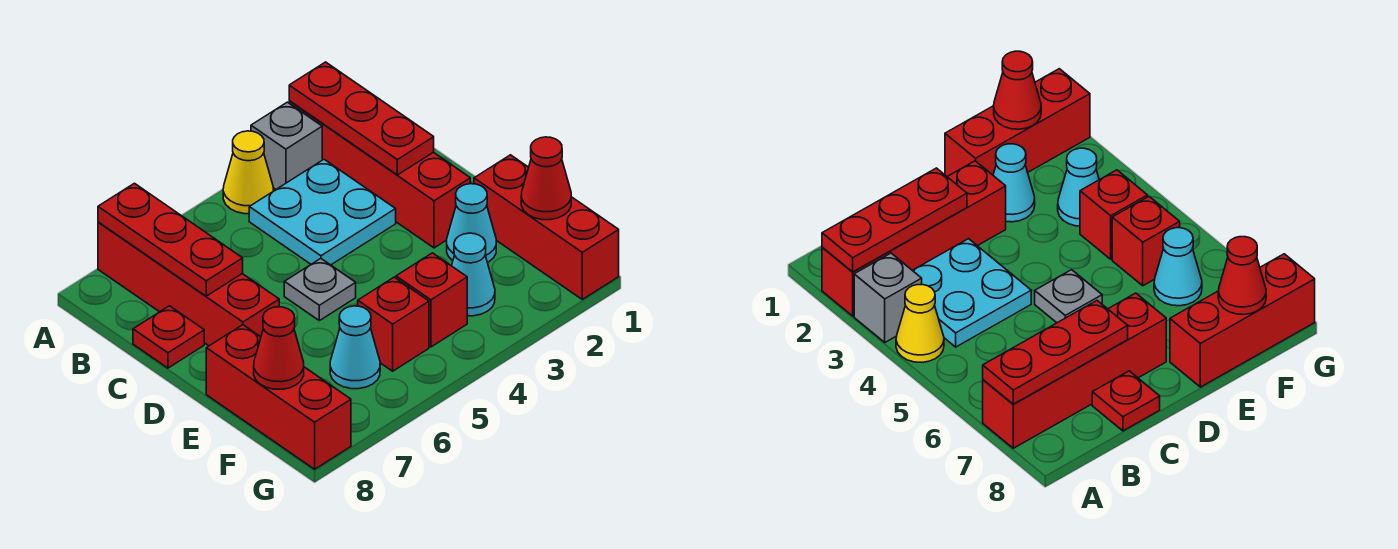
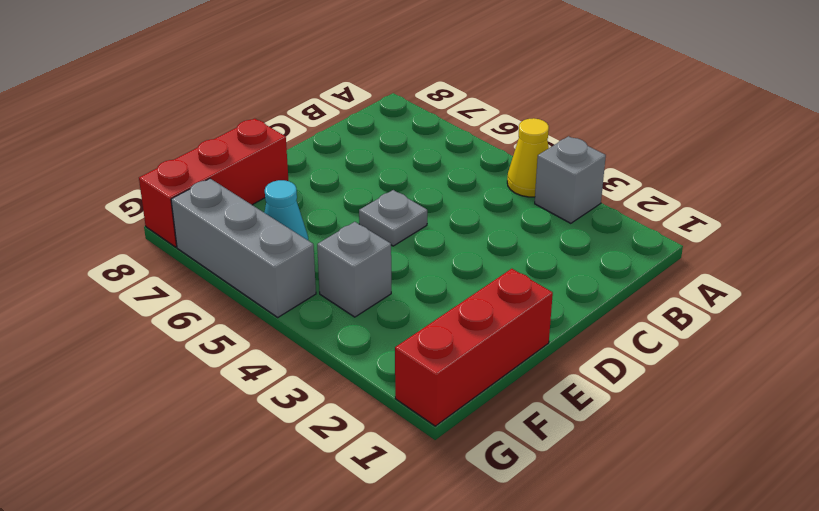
grey brick F4 level 1 -> red brick F4 level 1
grey brick G5:G7 level 1 -> none
none -> red brick A2:D2 level 1
none -> red brick A7:D7 level 1
none -> cyan plate B3:C4 level 1

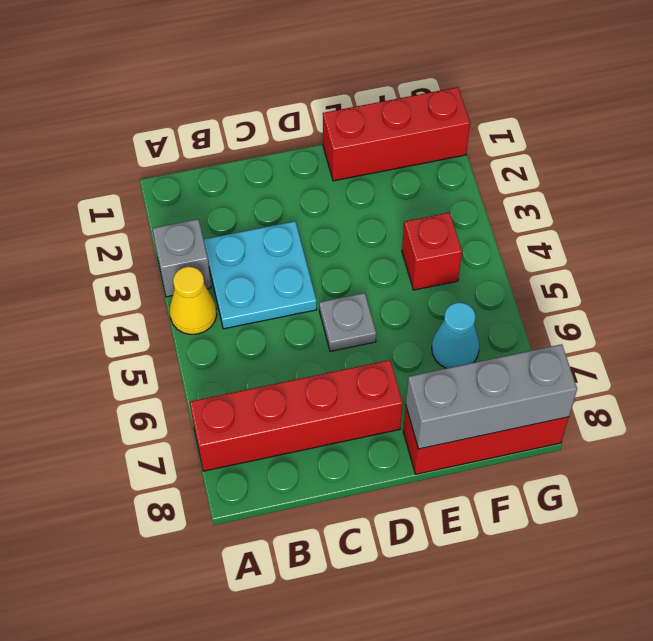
grey brick E8:G8 level 2 -> red cone F8 level 2
none -> red brick A2:D2 level 1
none -> red plate C8 level 1
none -> cyan cone E2 level 1

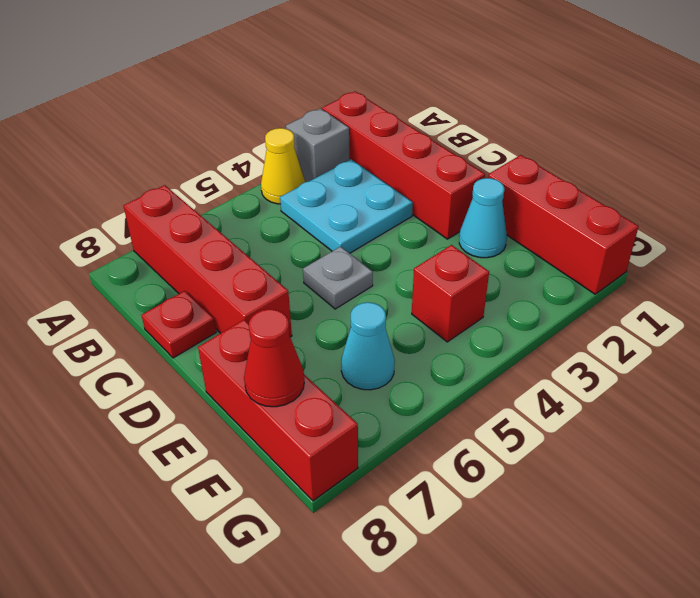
none -> cyan cone F3 level 1
none -> red brick F5 level 1
none -> red plate A2:C2 level 2

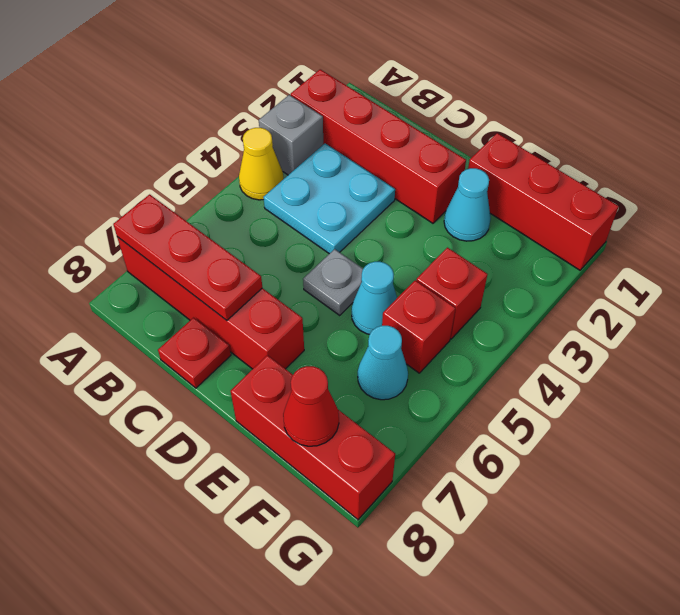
cyan cone E5 level 1 -> cyan cone F3 level 1
none -> red plate A2:C2 level 2
none -> red cone F1 level 2

